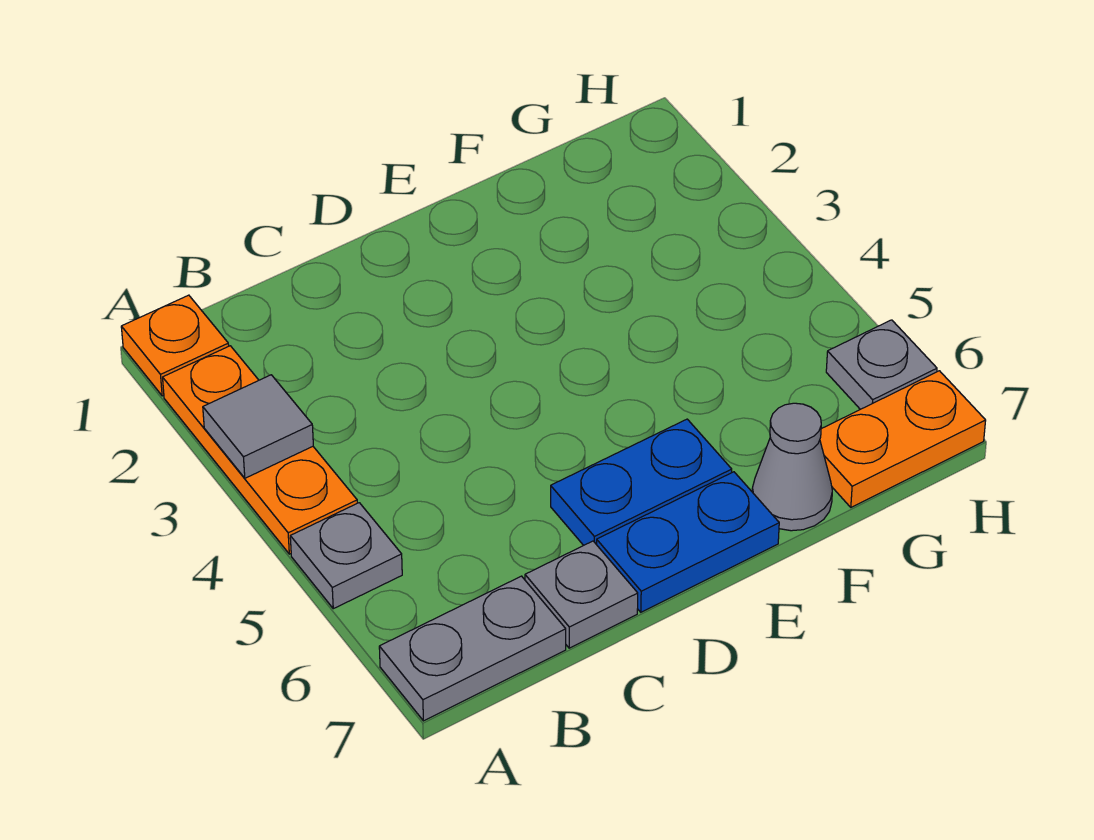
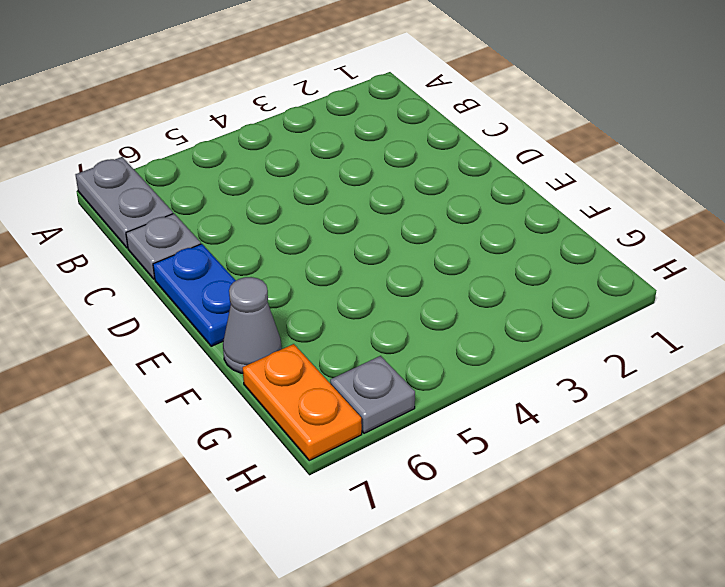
none -> orange plate A1 level 1
none -> orange plate A2:A4 level 1

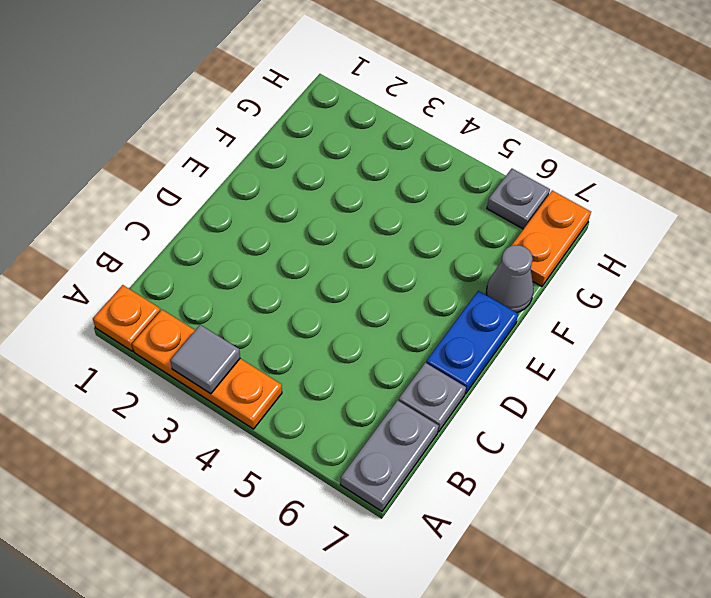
none -> grey plate A5 level 1
none -> blue plate D6:E6 level 1

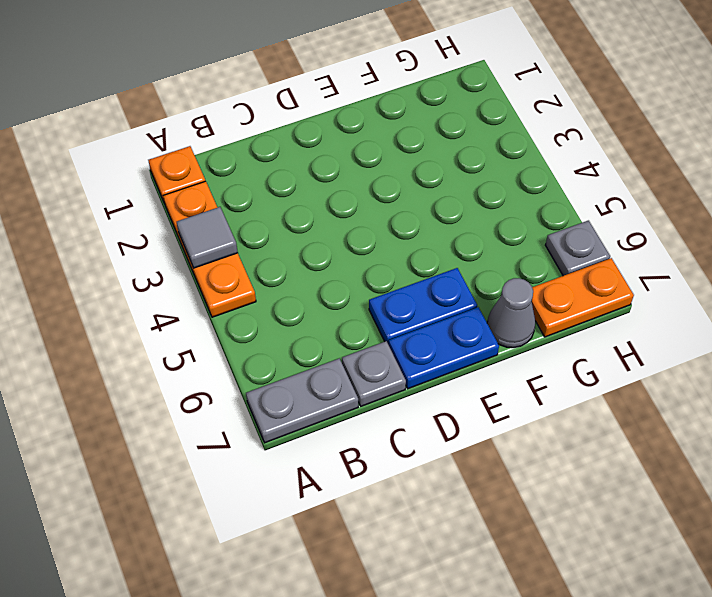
none -> grey plate A5 level 1

